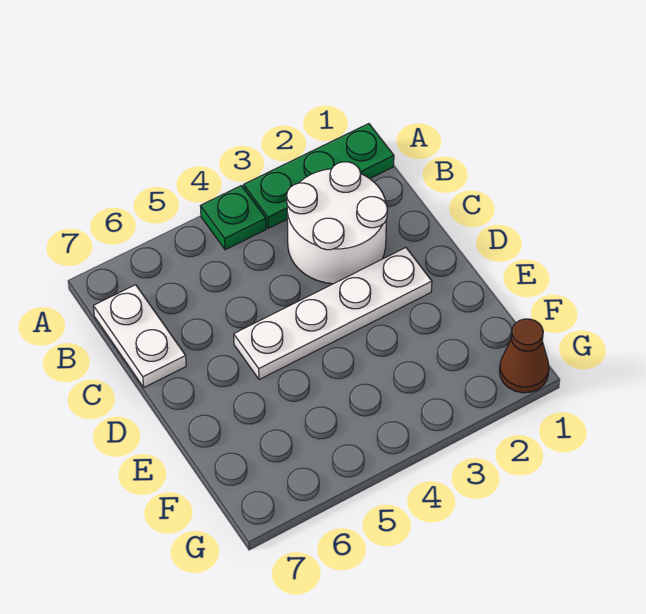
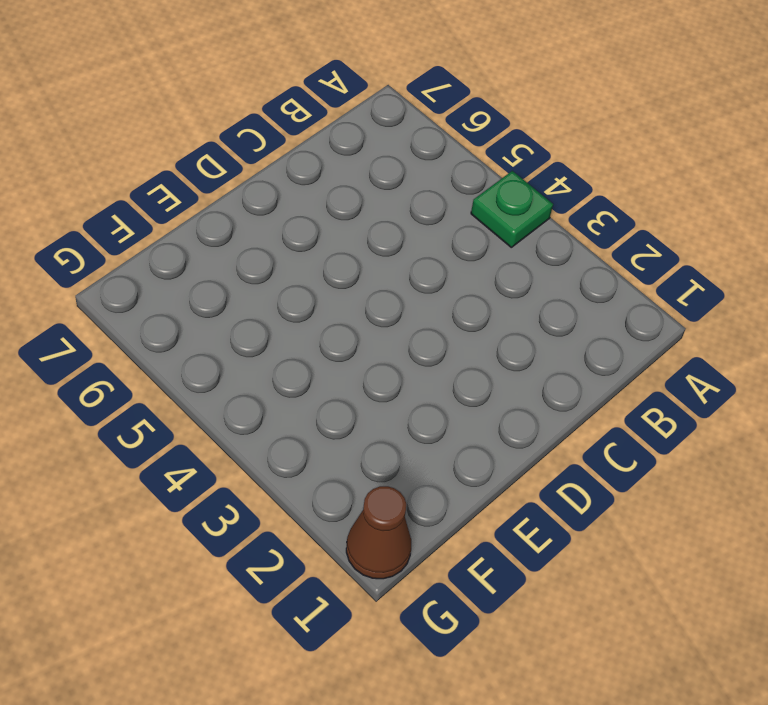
none -> green plate A1:A3 level 1
none -> white round brick B2:C3 level 1

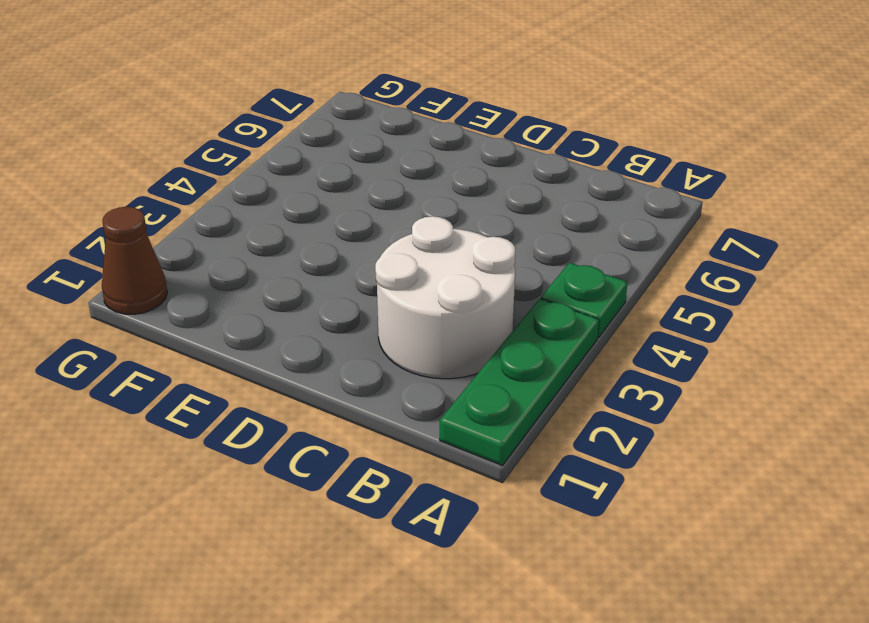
none -> white plate B7:C7 level 1
none -> white plate D2:D5 level 1

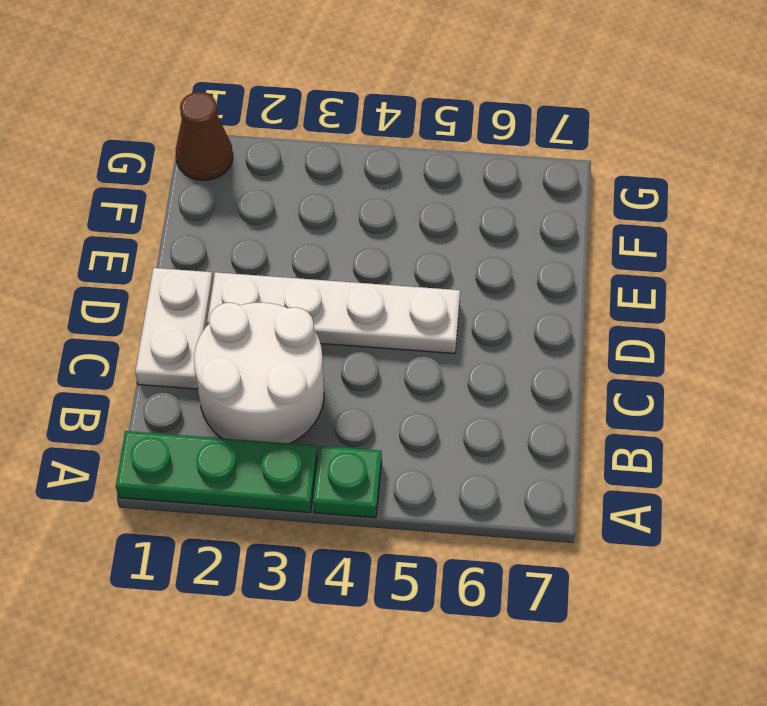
white plate C1:D1 level 1 -> white plate B7:C7 level 1

